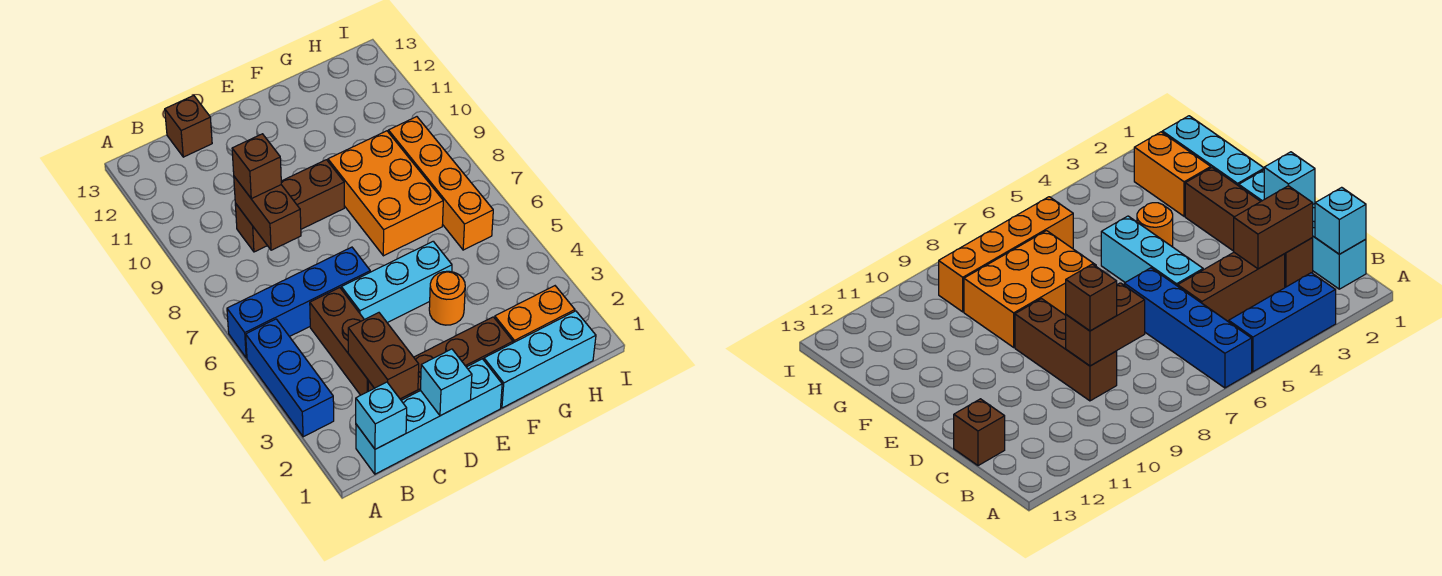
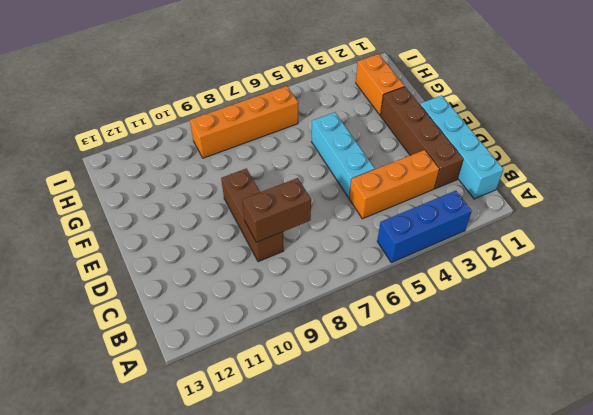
orange brick C3:C5 level 1 -> brown brick C3:C5 level 1
none -> blue brick A6:D6 level 1
none -> brown brick C13 level 1
none -> cyan brick F1:H1 level 1

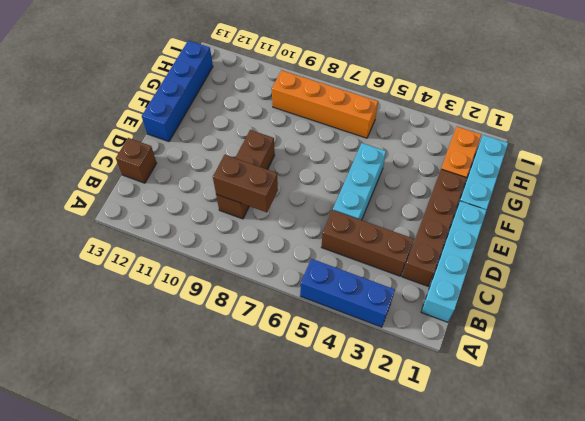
blue brick E13:H13 level 1 -> blue brick A6:D6 level 1
none -> orange round brick F4 level 1
none -> orange brick F7:G9 level 1
none -> cyan brick B1 level 2

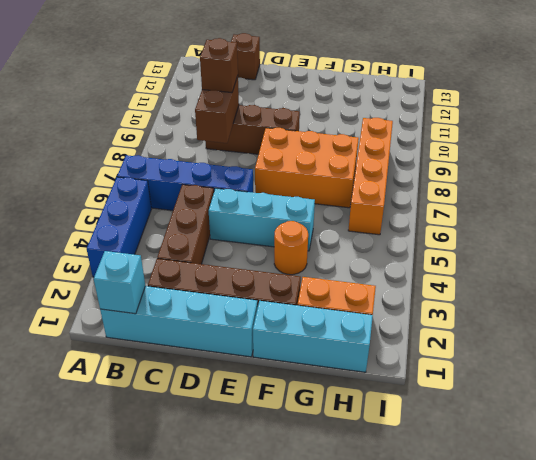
orange brick E7:G8 level 1 -> orange brick F7:G9 level 1
none -> brown brick C2:C3 level 2
none -> cyan brick D1 level 2

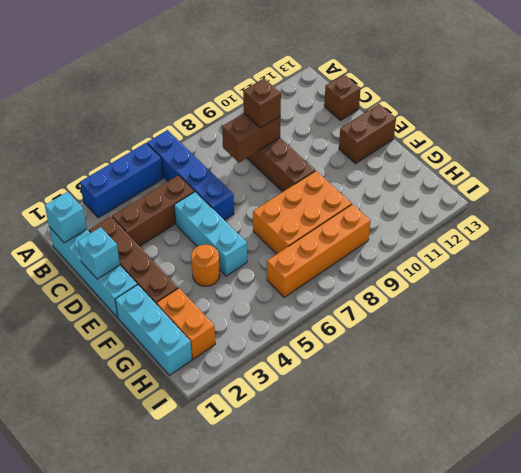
brown brick E12:E13 level 1 -> brown brick C2:C3 level 2

